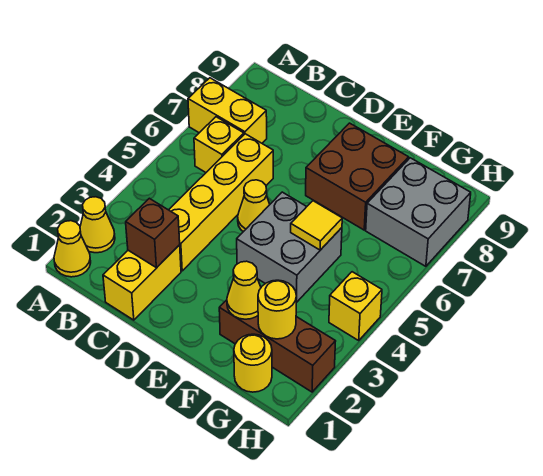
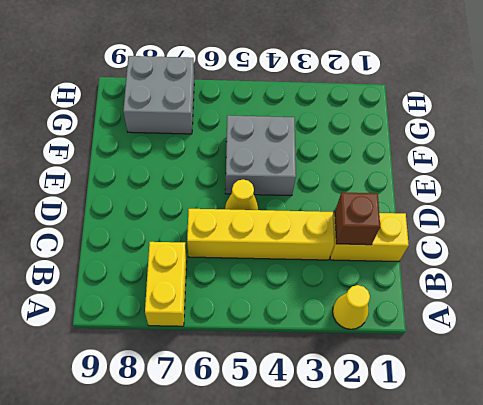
none -> yellow cone A1 level 1
none -> yellow brick B6 level 1
none -> brown brick E7:F8 level 1

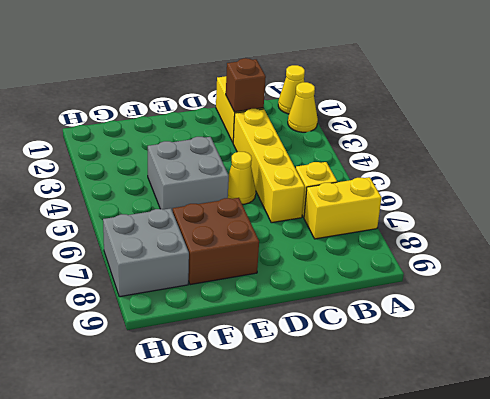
none -> brown brick F2:H2 level 1
none -> yellow round brick G1 level 1
none -> yellow brick H4 level 1

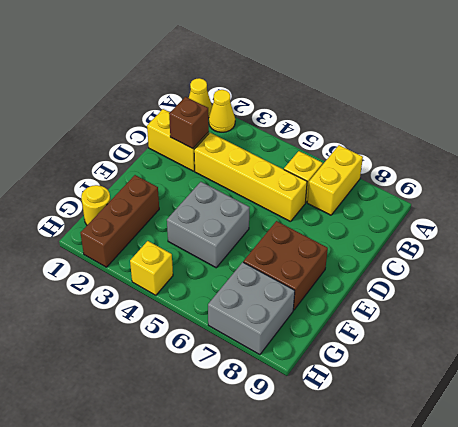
none -> yellow cone D5 level 1
none -> yellow cone F2 level 2
none -> yellow tile F5 level 2

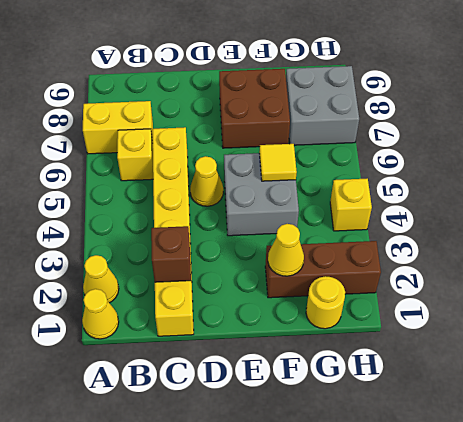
none -> yellow round brick G2 level 2

